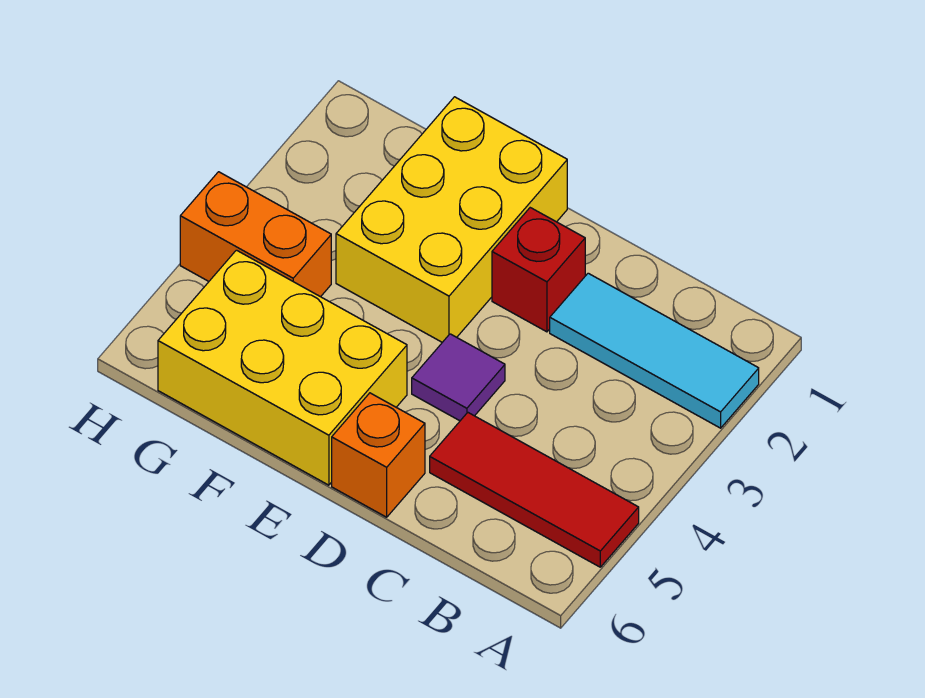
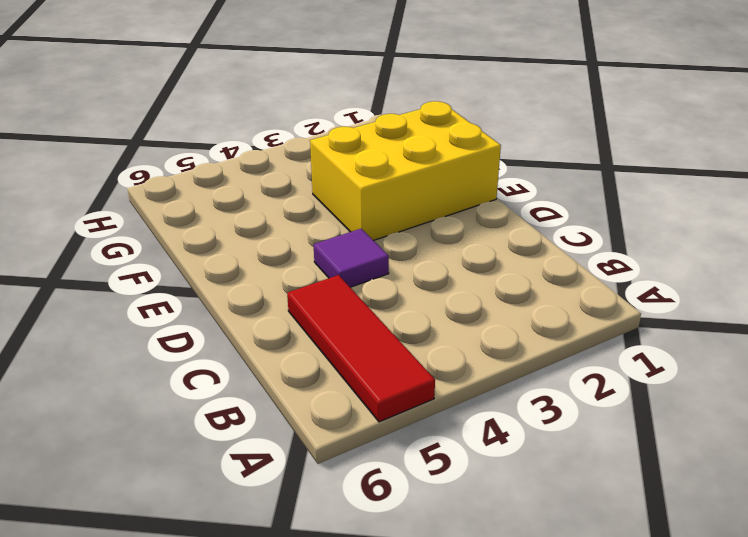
none -> cyan tile A2:C2 level 1
none -> red brick D2 level 1

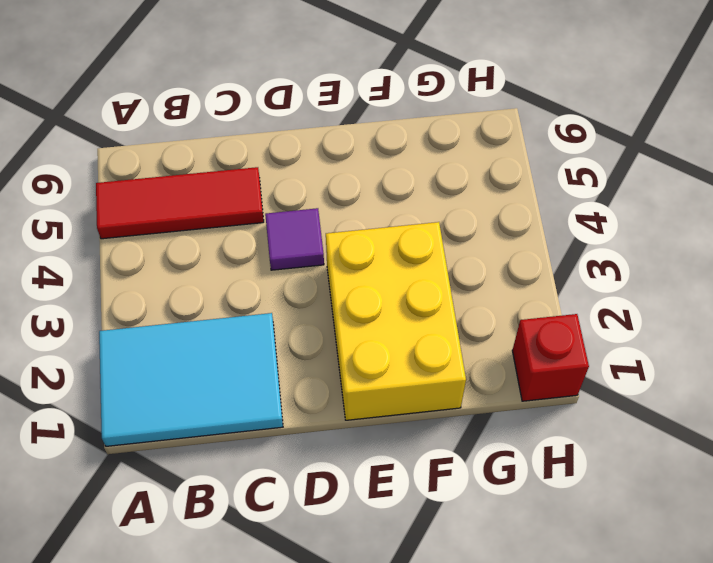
cyan tile A1:C2 level 1 -> cyan tile A2:C2 level 1
red brick H1 level 1 -> red brick D2 level 1
none -> orange brick D6 level 1
none -> yellow brick E5:G6 level 1

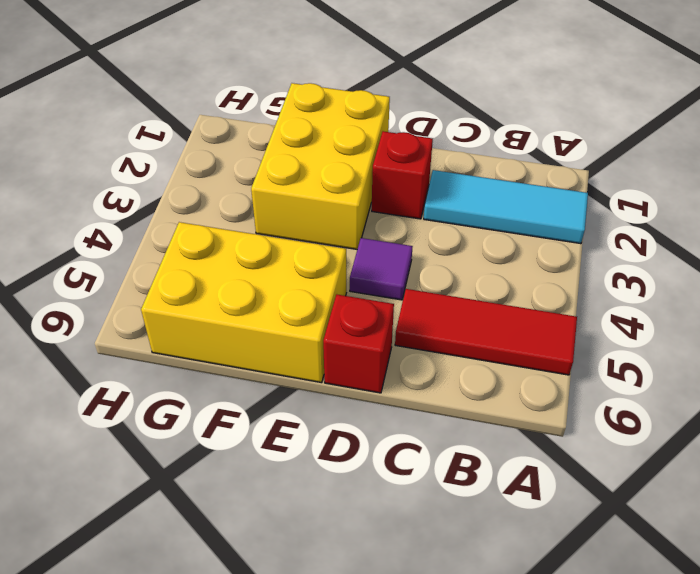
red brick D6 level 1 -> orange brick D6 level 1
none -> orange brick G4:H4 level 1

